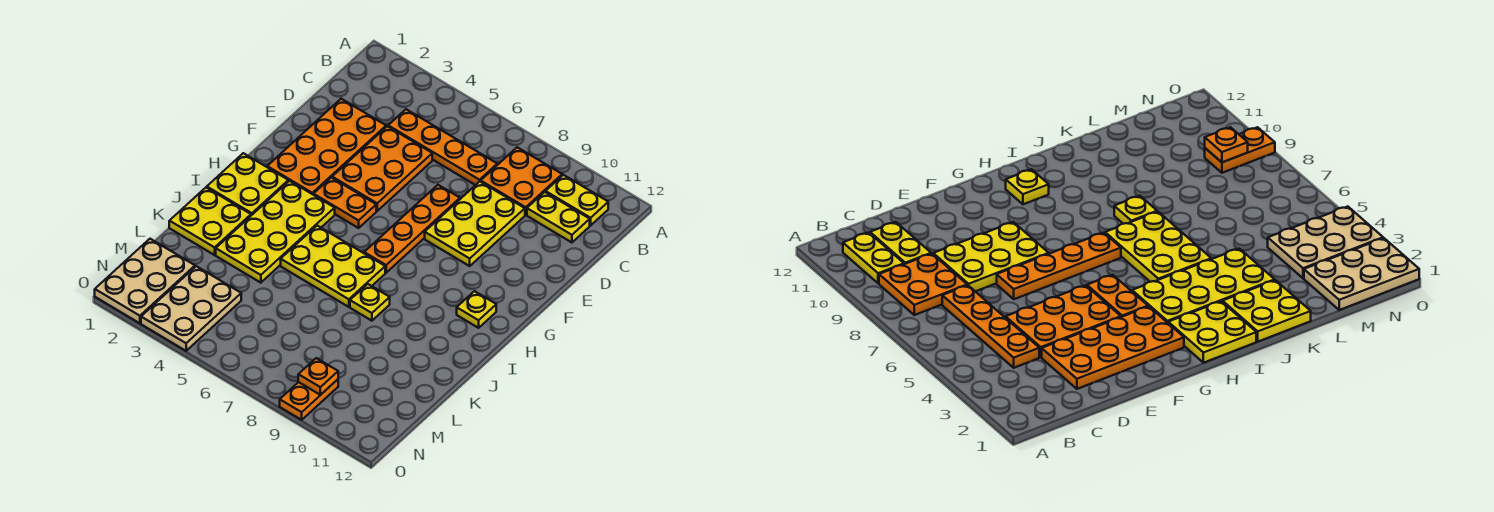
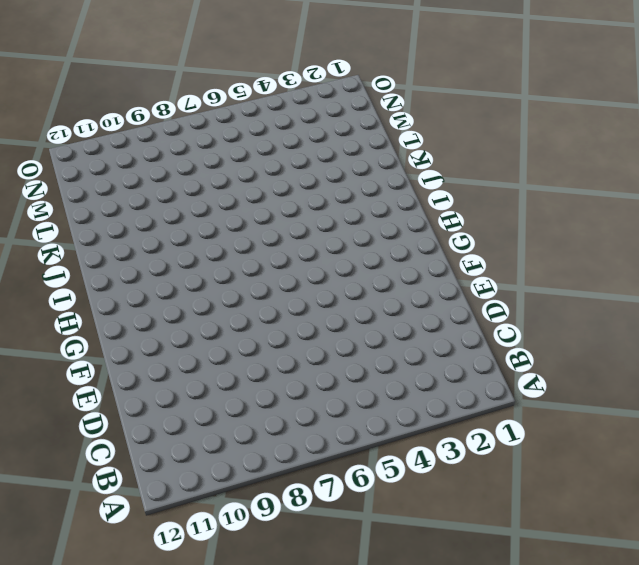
none -> orange plate B8:C9 level 1
none -> yellow plate B10:B11 level 1
none -> orange plate C4:C7 level 1

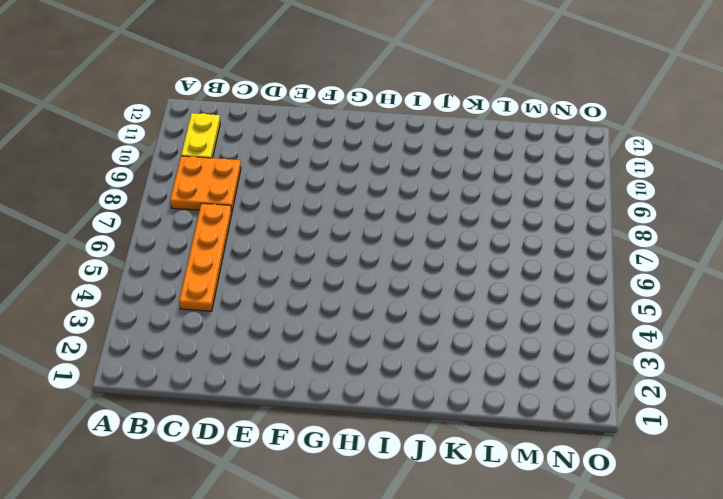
none -> yellow plate C10:C11 level 1
none -> orange plate D2:G3 level 1
none -> orange plate D4:F5 level 1

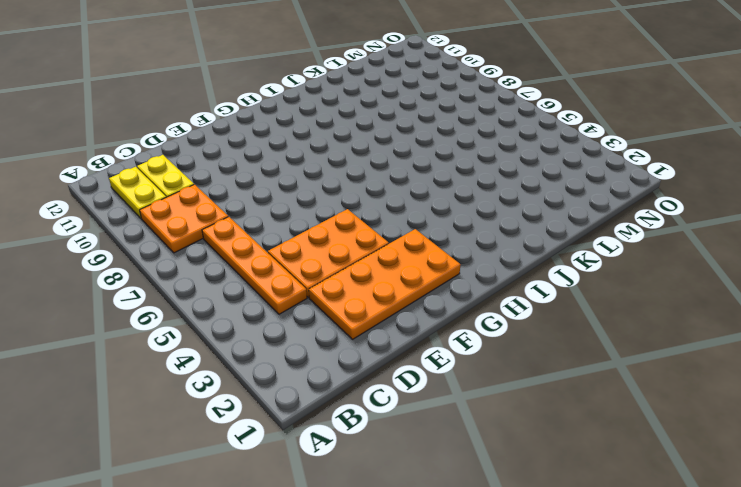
none -> yellow plate D8:F9 level 1
none -> orange plate E7:H7 level 1
none -> orange plate G4:G5 level 1

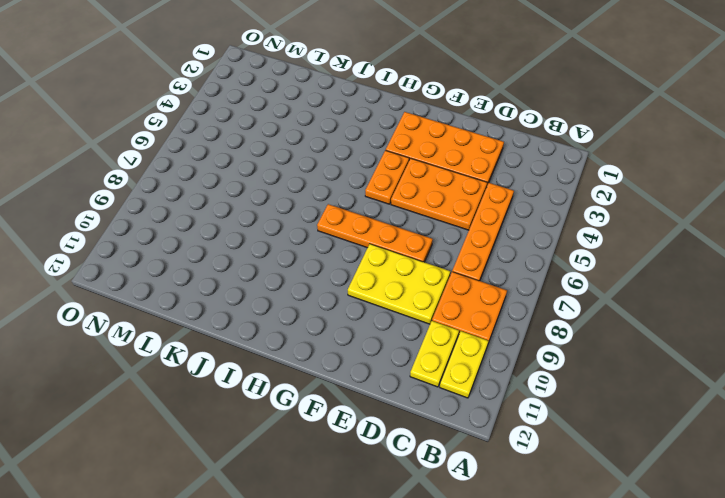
none -> yellow plate H1:I2 level 1
none -> yellow plate H3:K4 level 1
none -> yellow plate H11 level 1

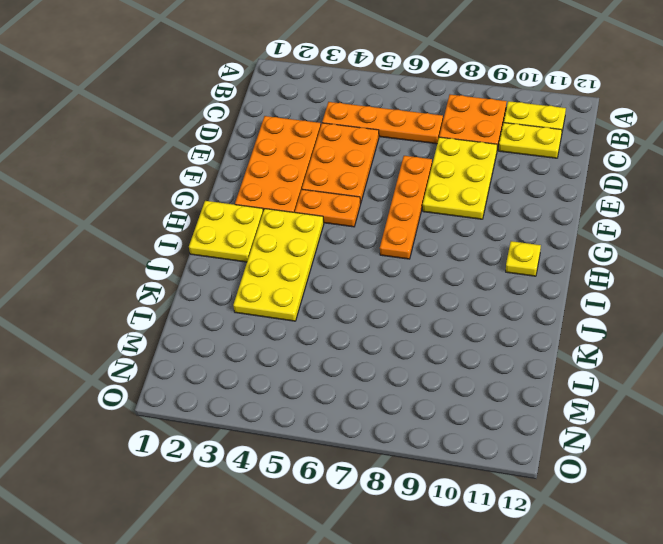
none -> yellow plate I5:J7 level 1
none -> yellow plate J1:K2 level 1
none -> yellow plate J8 level 1

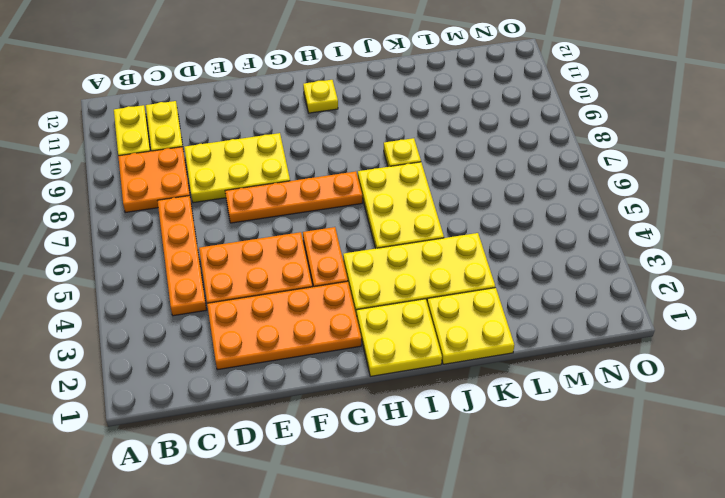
none -> tan plate M1:O2 level 1
none -> tan plate M3:O4 level 1
none -> orange plate N9:O9 level 1

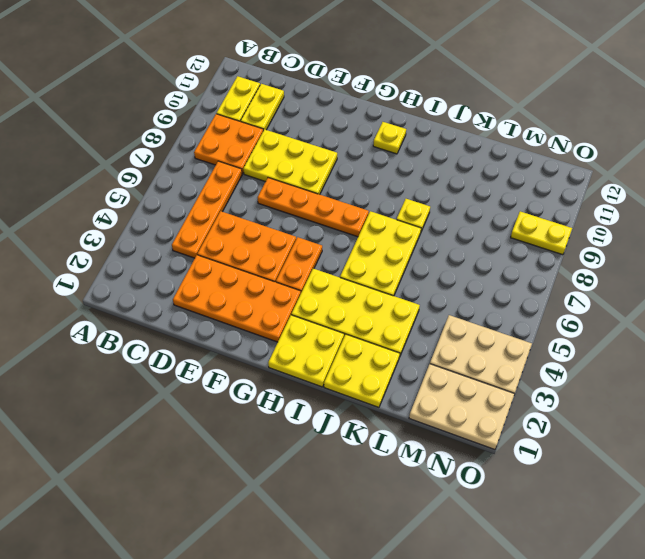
yellow plate N9:O9 level 1 -> orange plate N9:O9 level 1
none -> orange plate N9 level 2

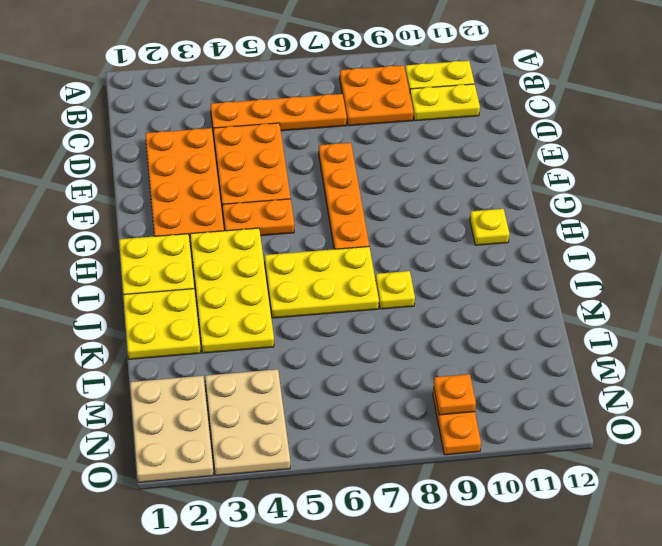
none -> yellow plate D8:F9 level 1

